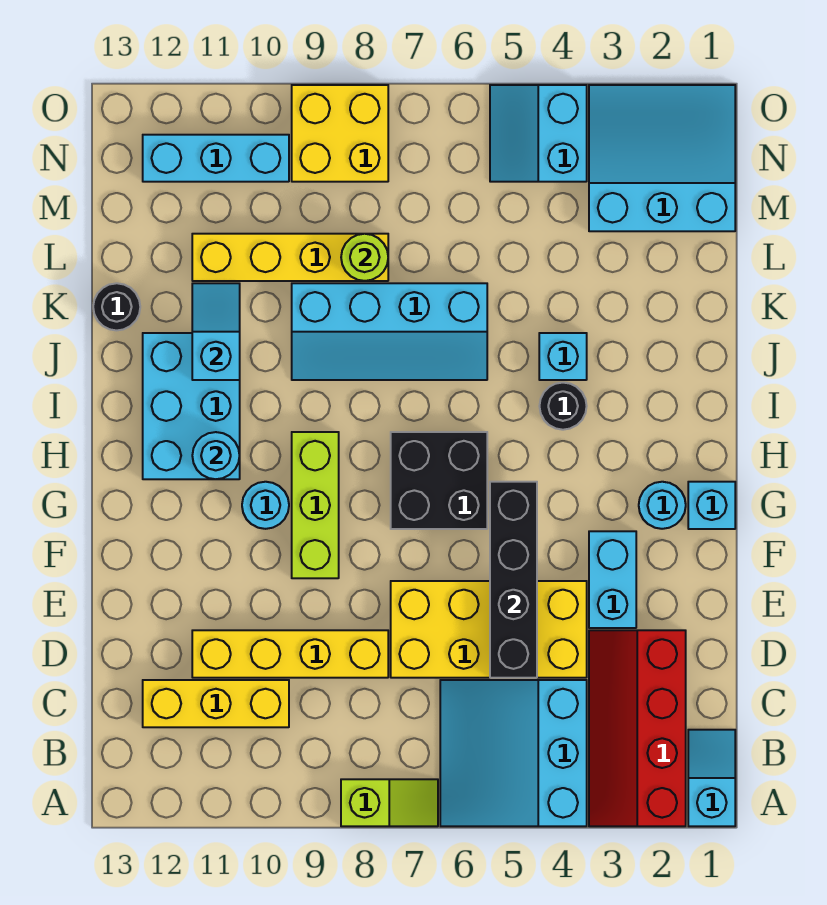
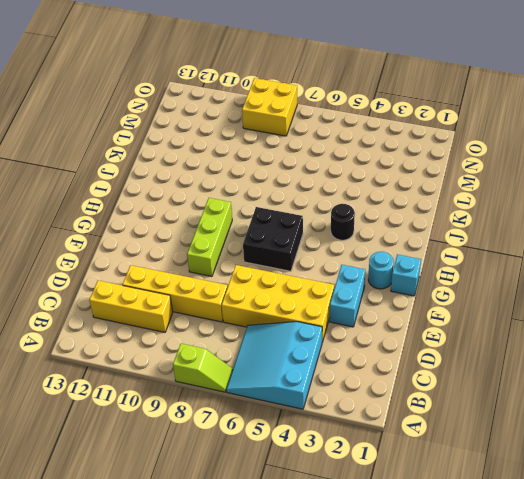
none -> cyan slope A1:B1 level 1 top A
none -> red slope A2:D3 level 1 top 2
none -> cyan round brick G10 level 1

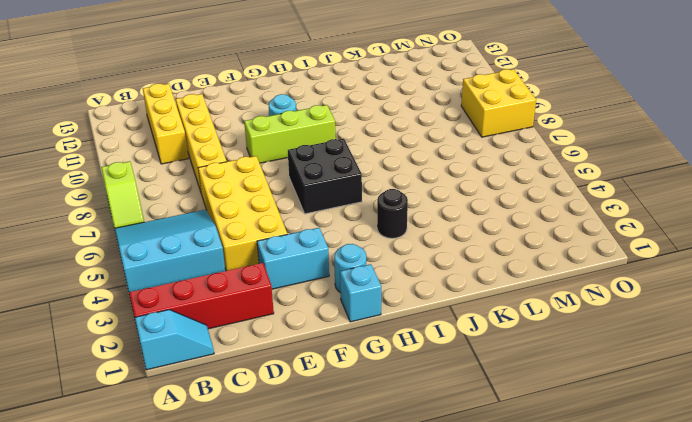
none -> cyan brick H11:J12 level 1
none -> cyan brick J4 level 1
none -> cyan slope J6:K9 level 1 top K

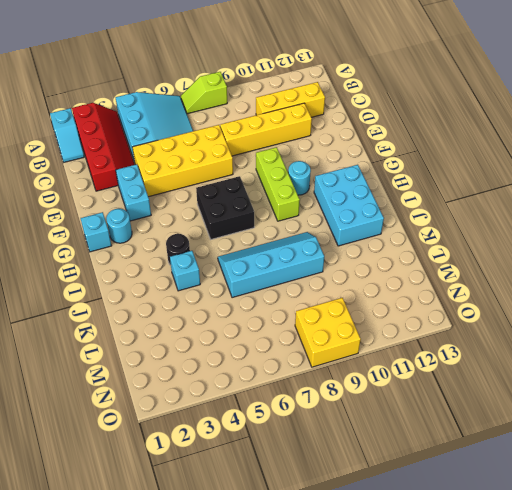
none -> black round brick K13 level 1
none -> yellow brick L8:L11 level 1
none -> cyan slope M1:O3 level 1 top M

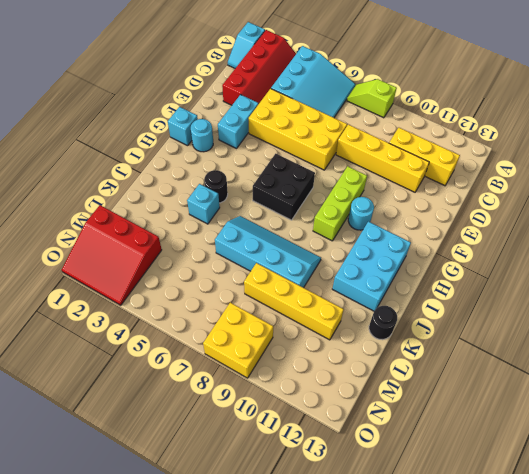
red slope M1:O3 level 1 top M -> cyan slope M1:O3 level 1 top M
none -> cyan slope N4:O5 level 1 top 4
none -> cyan brick N10:N12 level 1
none -> black brick D5:G5 level 2

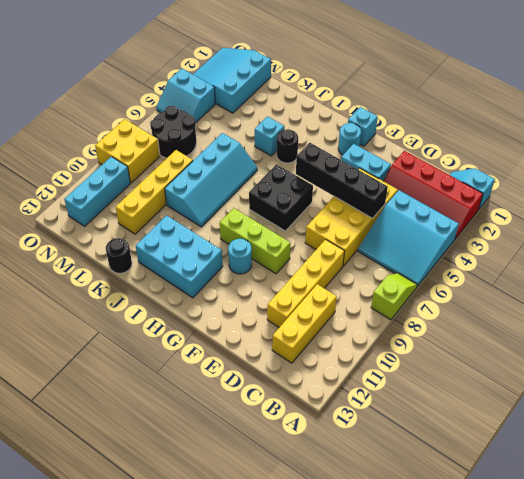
black round brick M6:N7 level 1 -> none
none -> cyan round brick H11 level 2
none -> cyan slope J11:K11 level 2 top J
none -> lime round brick L8 level 2

